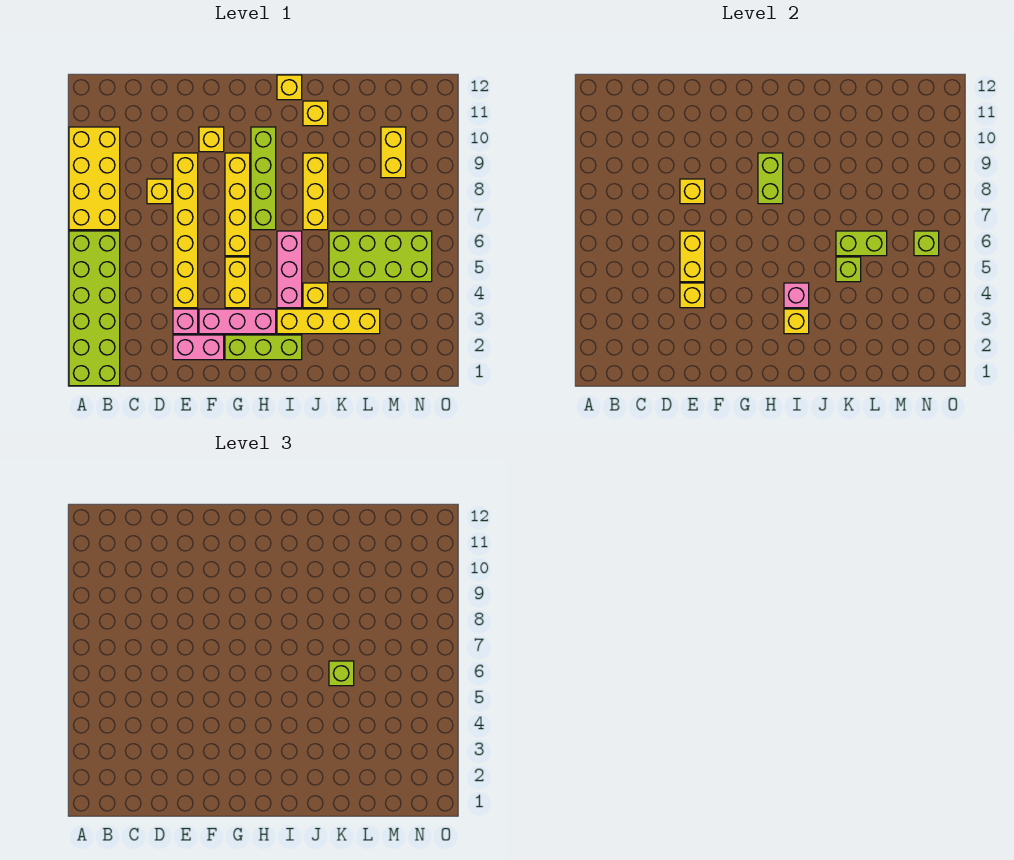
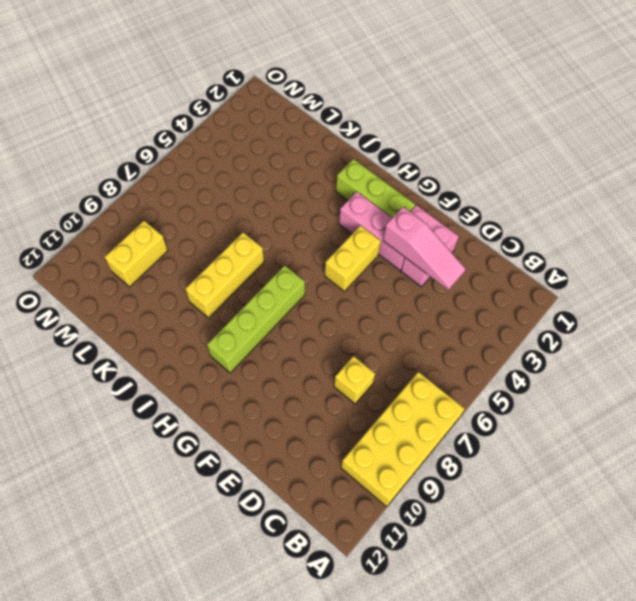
pink slope D3:F3 level 2 top F -> none
none -> lime brick A1:B6 level 1
none -> yellow brick E4:E9 level 1
none -> yellow brick F10 level 1
none -> yellow brick G6:G9 level 1

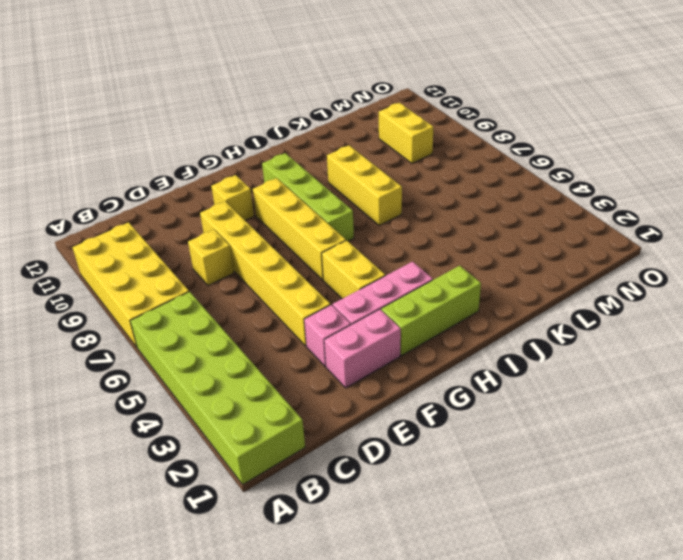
none -> yellow brick I3:L3 level 1
none -> pink brick I4:I6 level 1
none -> yellow brick I12 level 1
none -> yellow brick J4 level 1

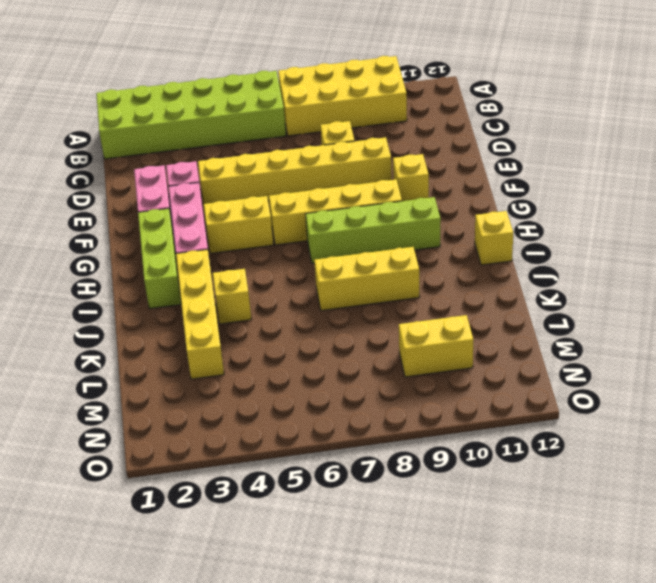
none -> pink brick I4:I6 level 1
none -> yellow brick J11 level 1
none -> lime brick K5:N6 level 1
none -> yellow brick E4 level 2

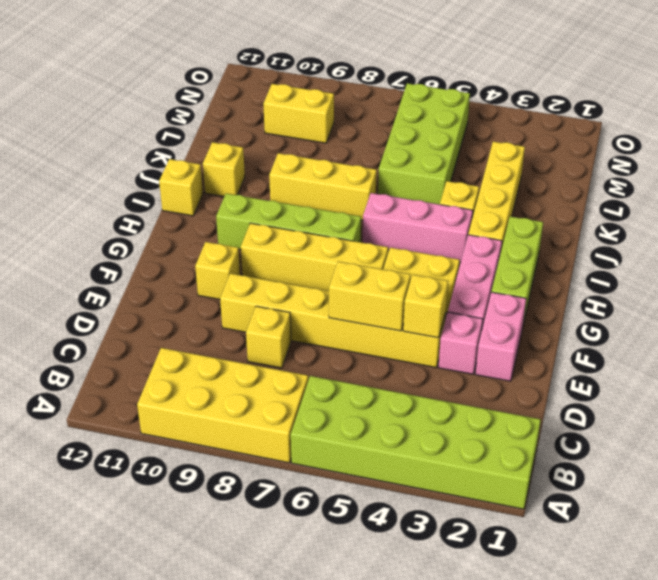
none -> yellow brick E8 level 2
none -> lime brick H8:H9 level 2
none -> yellow brick I3 level 2
none -> pink brick I4 level 2

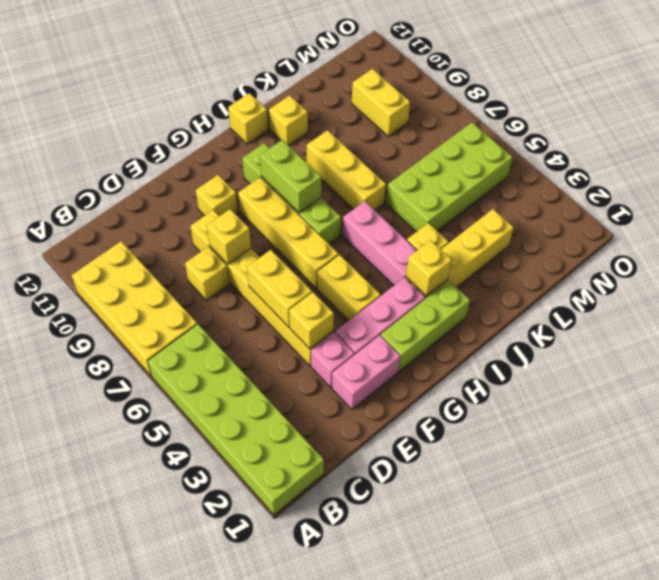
none -> pink brick I4 level 2
none -> lime brick K5 level 2
none -> lime brick K6:L6 level 2
none -> lime brick N6 level 2

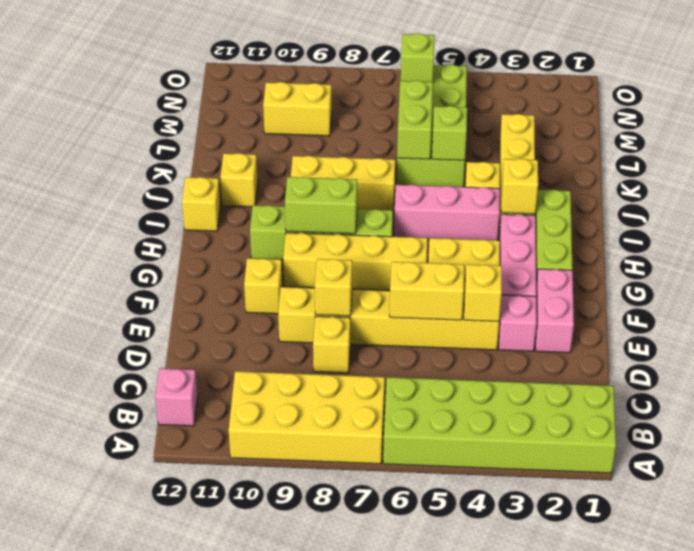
pink brick B12 level 1 -> pink brick I4 level 2
none -> lime brick K6 level 3

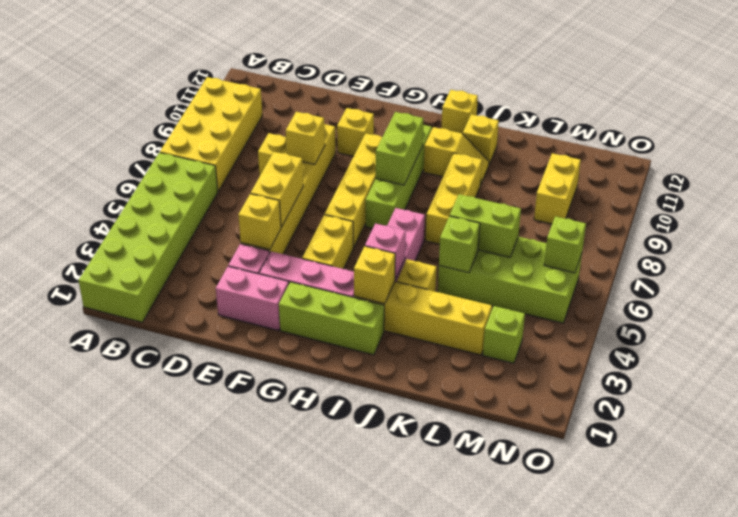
yellow slope I10:J10 level 1 top I -> none
lime brick M3 level 1 -> lime brick K6 level 3

